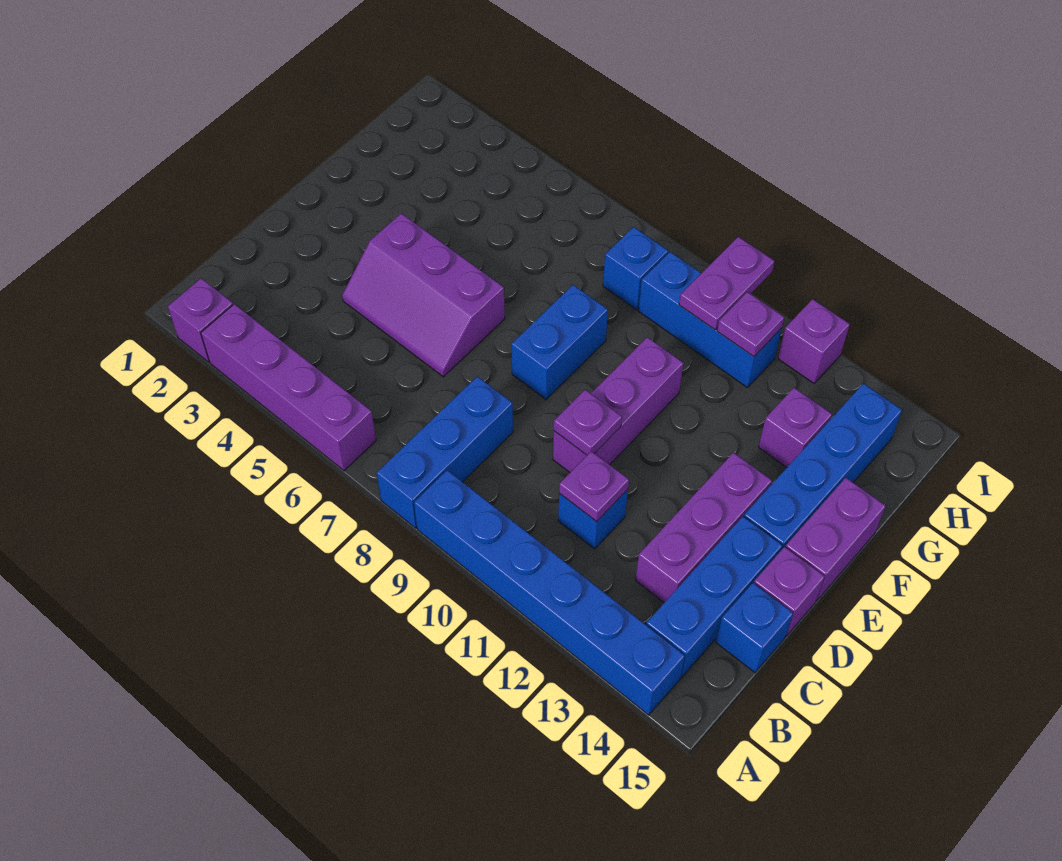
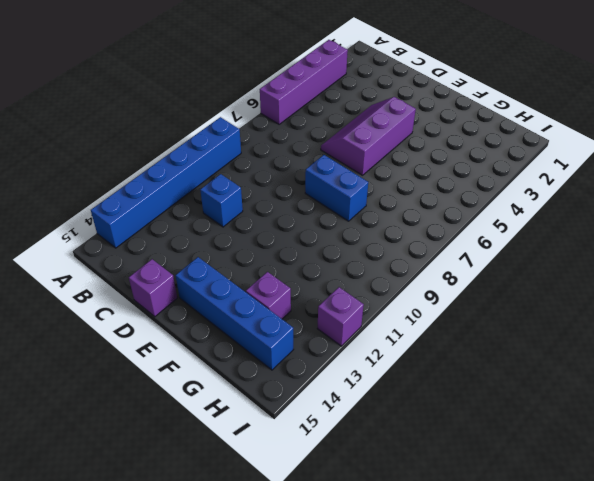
none -> purple brick A2 level 1
none -> blue brick A8:C8 level 1
none -> blue brick B14:D14 level 1

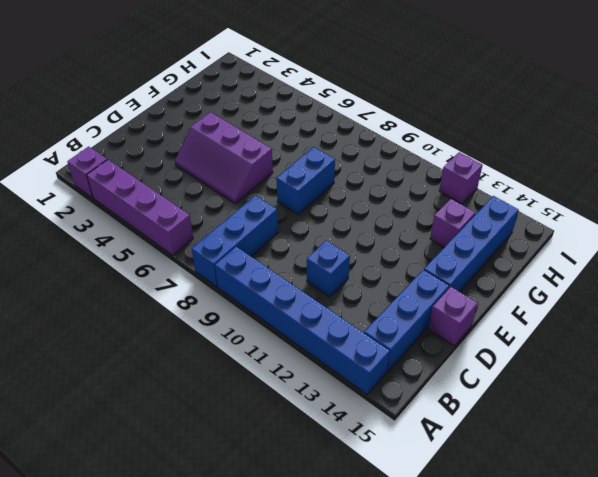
none -> purple brick C13:E13 level 1
none -> blue brick C15 level 1
none -> purple brick D10:F10 level 1

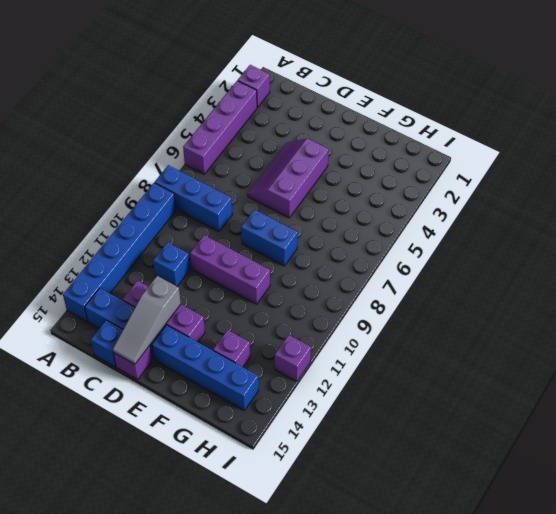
grey slope D13:D15 level 2 top 13 -> none
none -> purple brick E15:F15 level 1
none -> blue brick H8 level 1
none -> blue brick H9:H11 level 1

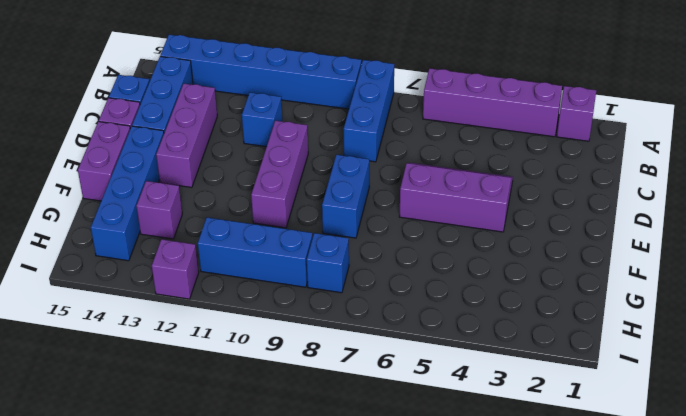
none -> purple plate C11 level 2
none -> purple plate D10 level 2
none -> purple plate H10:I10 level 2

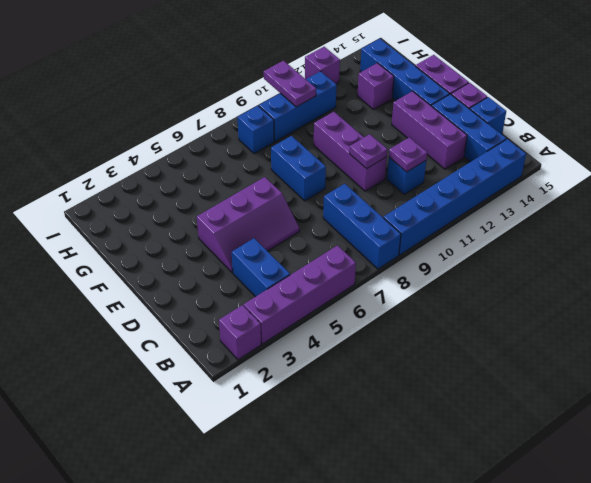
blue brick B4:C4 level 1 -> none
none -> purple plate H11 level 2

